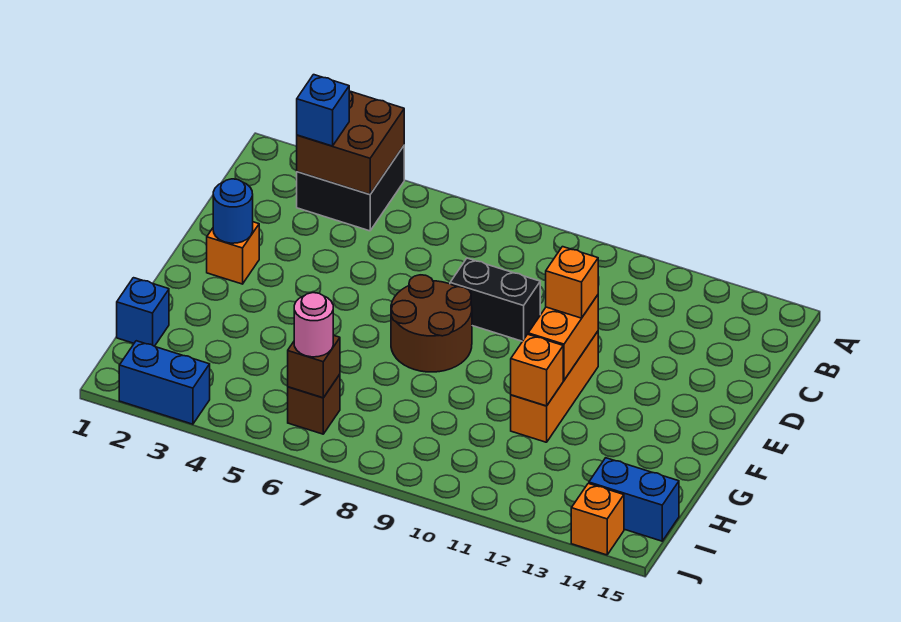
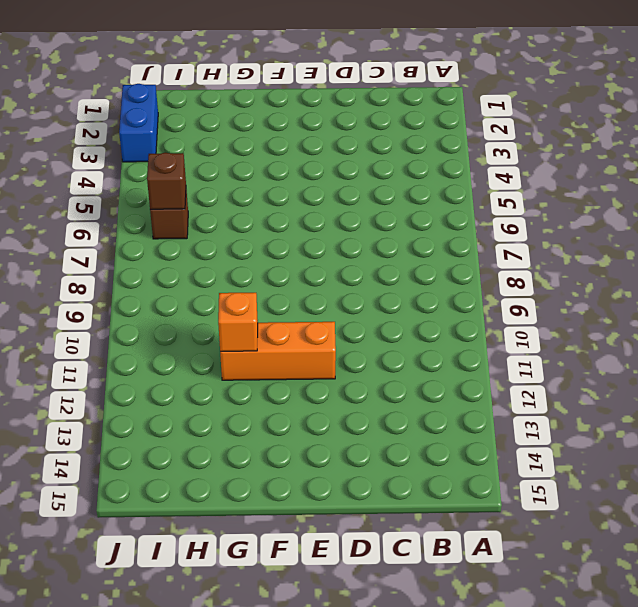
none -> black brick A3:B4 level 1
none -> black brick D8:D9 level 1
none -> orange brick E2 level 1

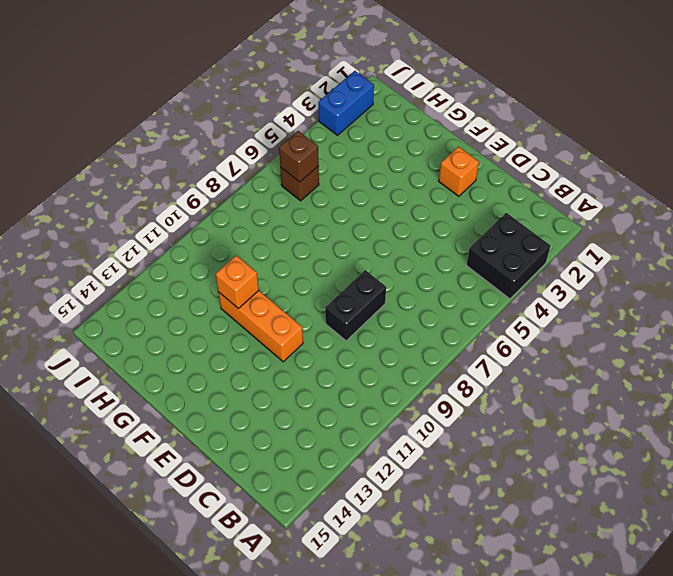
none -> brown round brick E7:F8 level 1
none -> blue brick H1 level 1
none -> blue brick I14:I15 level 1

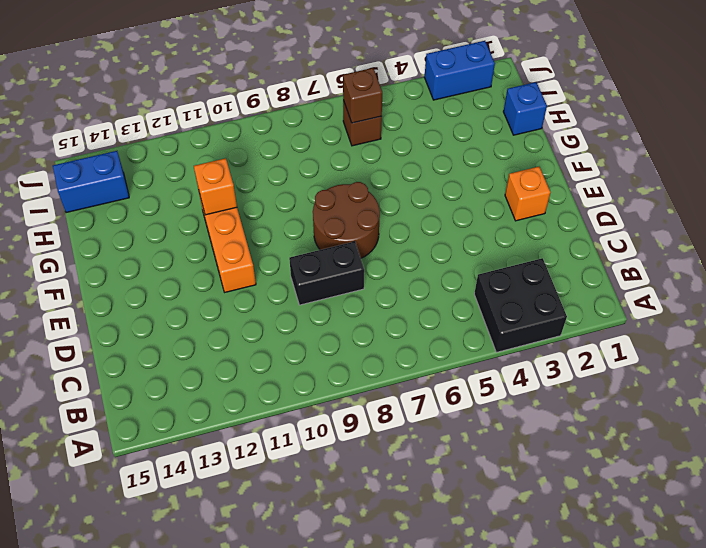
none -> orange brick J14 level 1
none -> brown brick A3:B4 level 2
none -> blue round brick E2 level 2

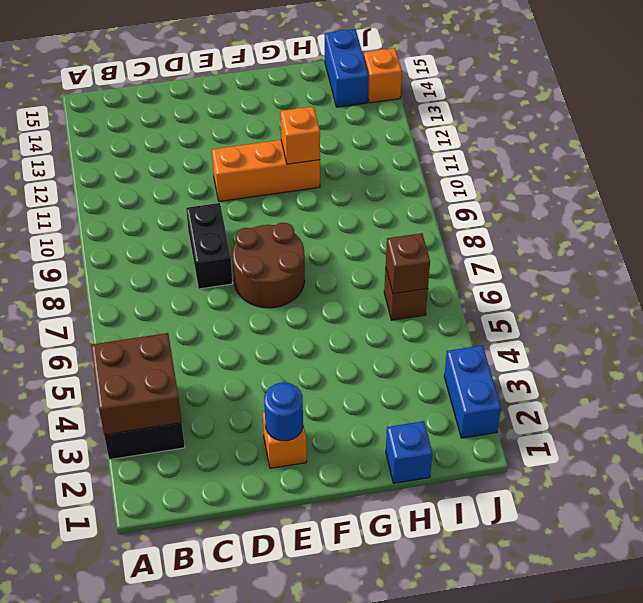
none -> orange brick E11:F11 level 2
none -> blue brick B3 level 3
none -> orange brick E11 level 3

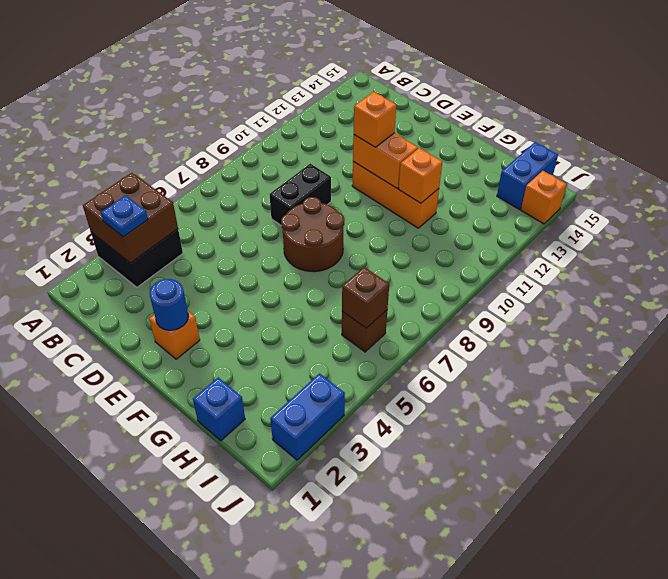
blue plate B3 level 3 -> blue brick B3 level 3
none -> pink round brick I6 level 3

